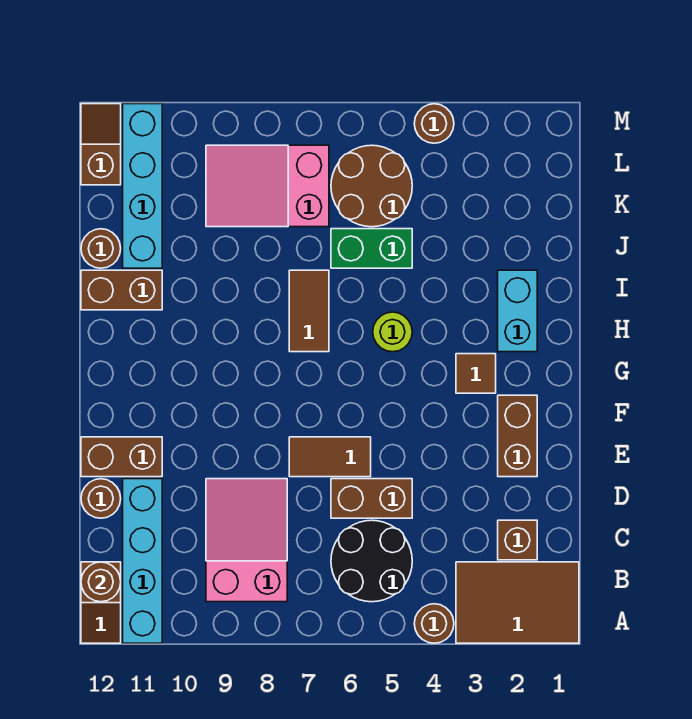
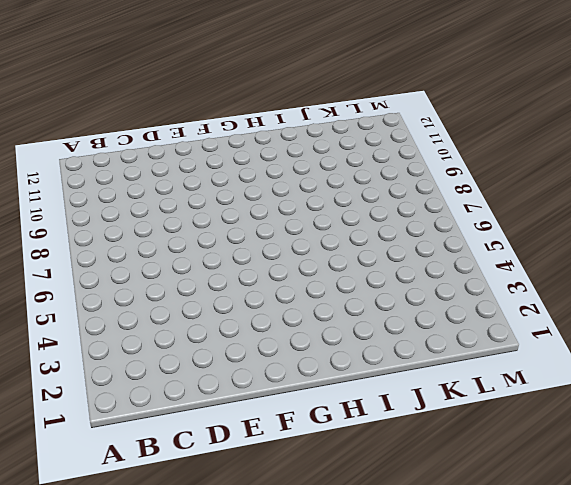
none -> brown tile A1:B3 level 1
none -> brown round brick A4 level 1
none -> cyan brick A11:D11 level 1

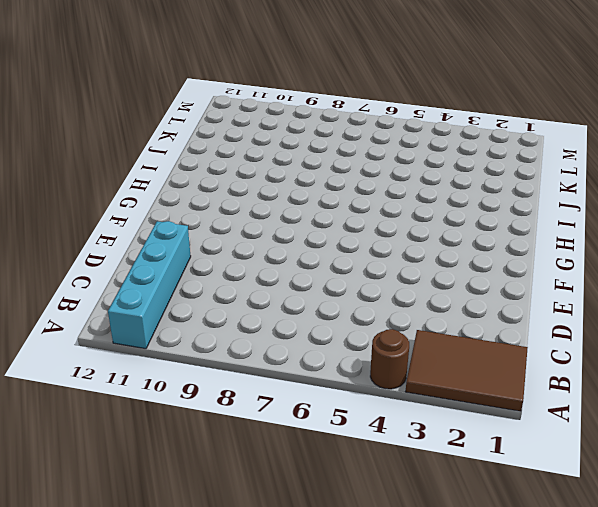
none -> brown slope A12:B12 level 1 top B
none -> black round brick B5:C6 level 1
none -> pink slope B8:D9 level 1 top B

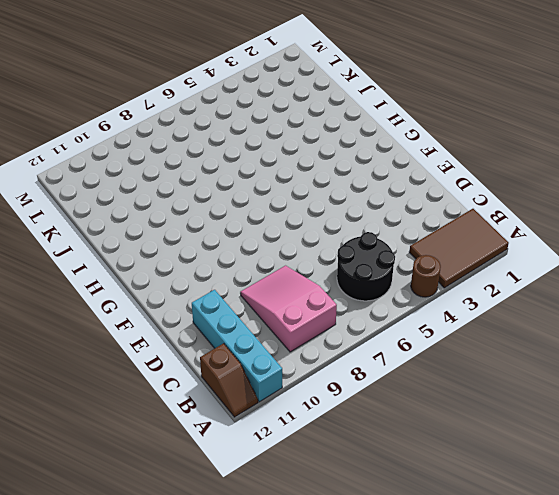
none -> brown brick C2 level 1
none -> brown brick D5:D6 level 1
none -> brown round brick D12 level 1

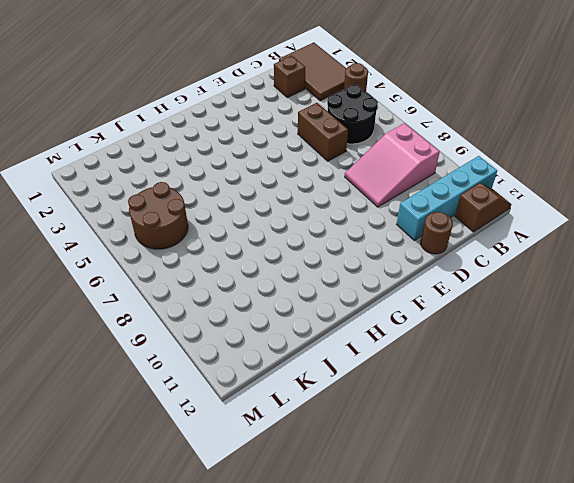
none -> brown brick E2:F2 level 1
none -> brown tile E6:E7 level 1
none -> brown brick E11:E12 level 1

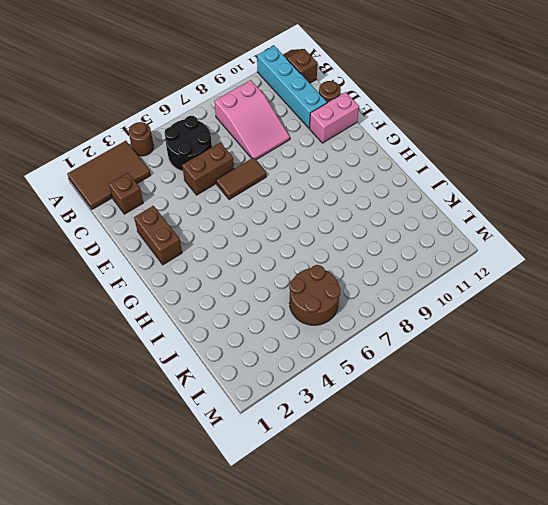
pink brick E11:E12 level 1 -> brown brick E11:E12 level 1
none -> brown tile G3 level 1
none -> cyan brick H2:I2 level 1
none -> lime round brick H5 level 1

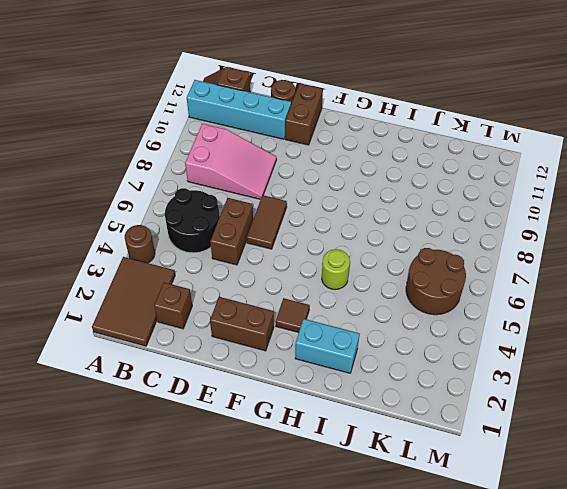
none -> brown tile H7:I7 level 1
none -> brown brick I11:I12 level 1
none -> green brick J5:J6 level 1

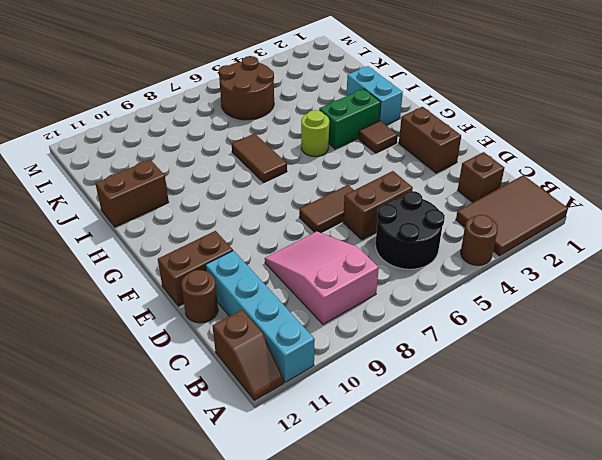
green brick H3:H4 level 1 -> green brick J5:J6 level 1
none -> cyan brick J11:M11 level 1
none -> brown round brick J12 level 1
none -> pink slope K7:L9 level 1 top 7

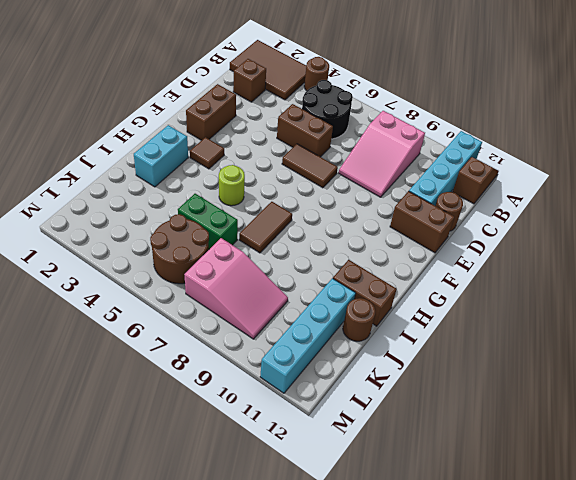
none -> brown slope L12:M12 level 1 top L
none -> brown round brick M4 level 1
none -> brown round brick B12 level 2

